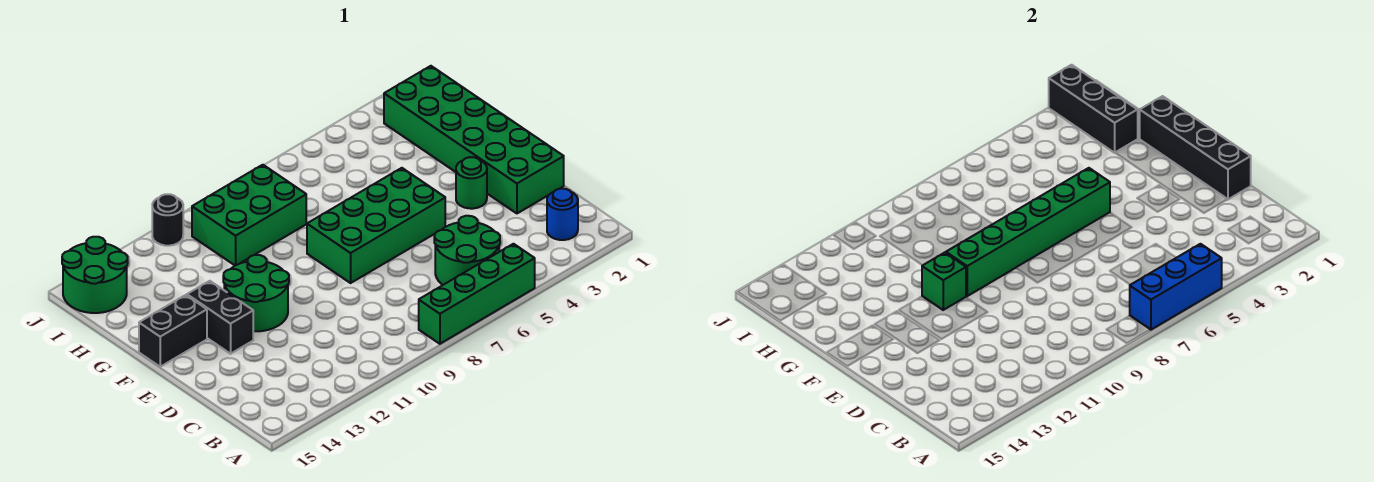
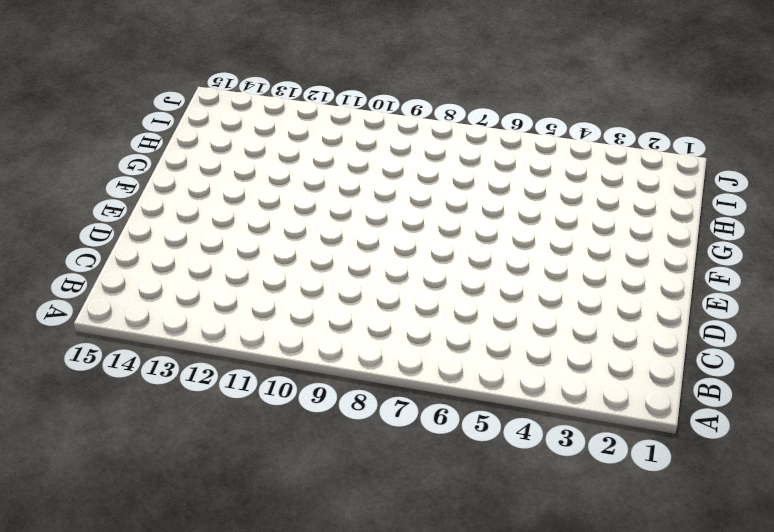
none -> green brick A5:A8 level 1
none -> blue round brick B2 level 1
none -> green round brick B5:C6 level 1

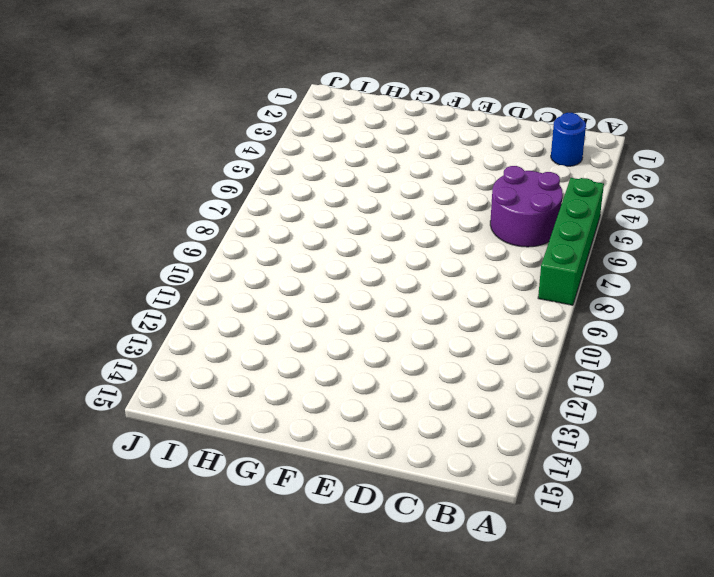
purple round brick B5:C6 level 1 -> green round brick B5:C6 level 1
none -> green brick D1:I2 level 1
none -> green round brick E3 level 1
none -> green brick E5:F8 level 1

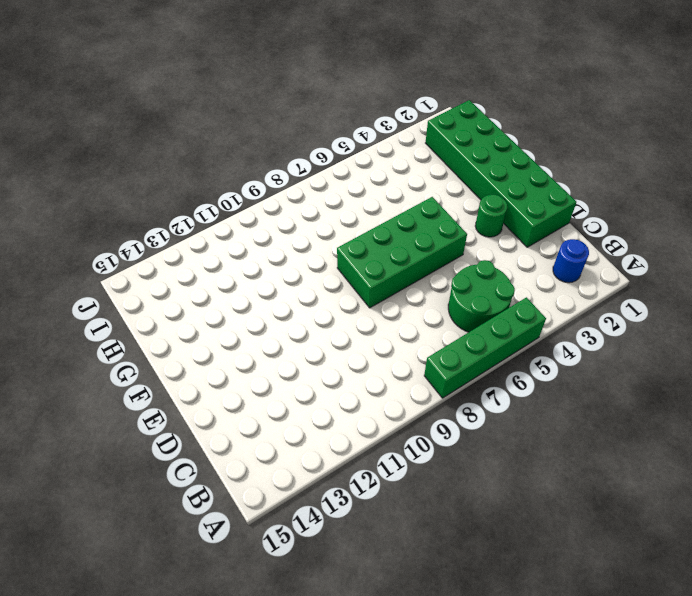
none -> green round brick E11:F12 level 1
none -> black brick E13:F13 level 1
none -> black brick F14:F15 level 1

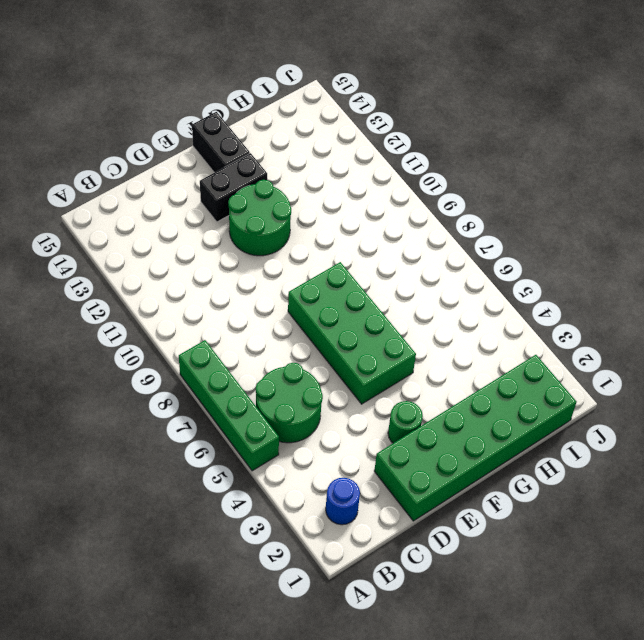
none -> green brick H8:I10 level 1
none -> green round brick I14:J15 level 1
none -> black round brick J11 level 1

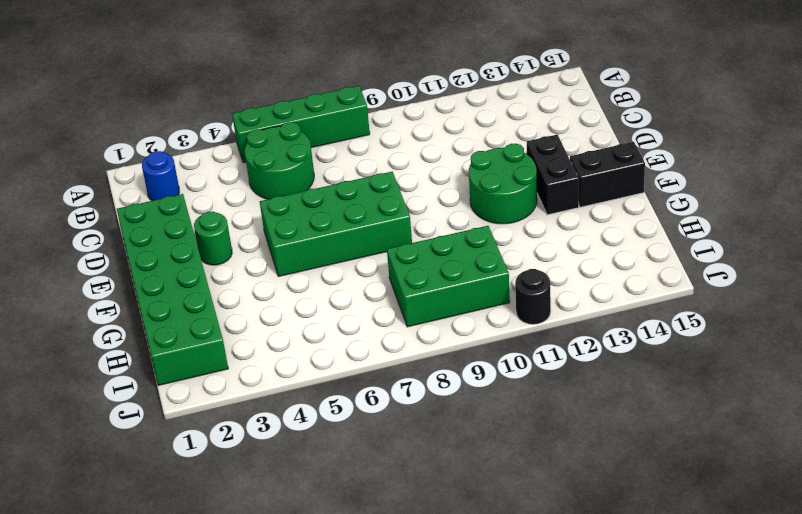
none -> green round brick I14:J15 level 1
none -> blue brick A5:A7 level 2
none -> black brick D1:G1 level 2

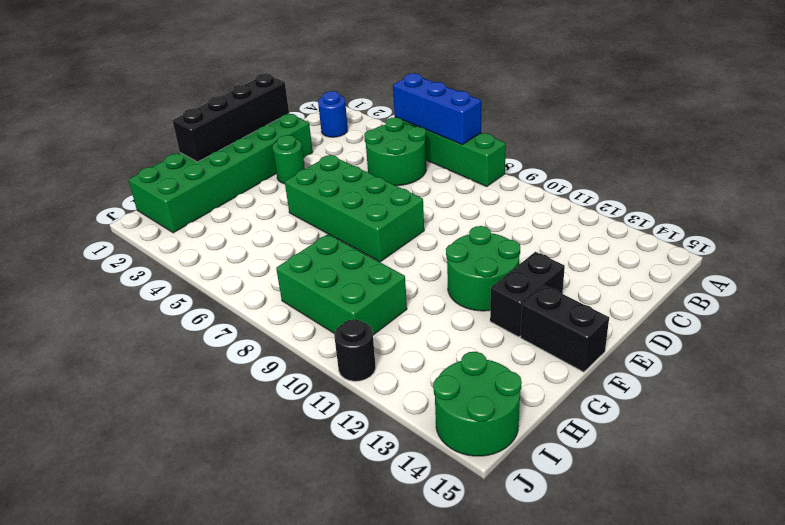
none -> green brick F5:F10 level 2
none -> green brick F11 level 2
none -> black brick H2:J2 level 2

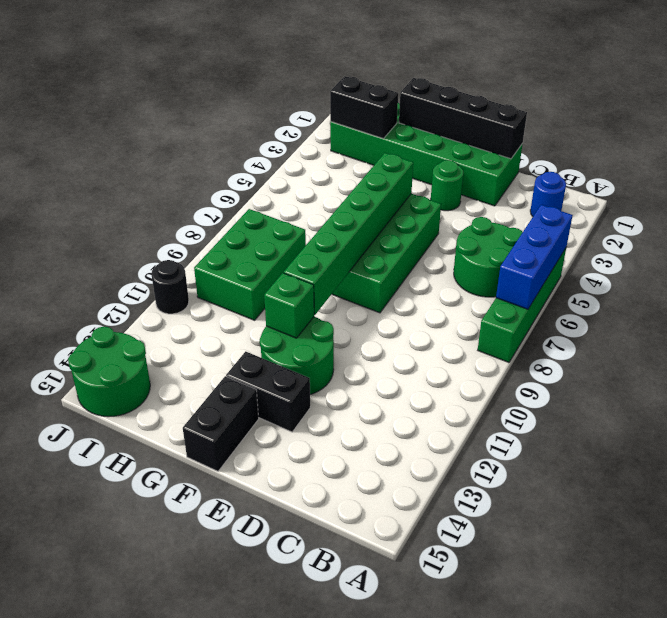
black brick H2:I2 level 2 -> black brick H2:J2 level 2

